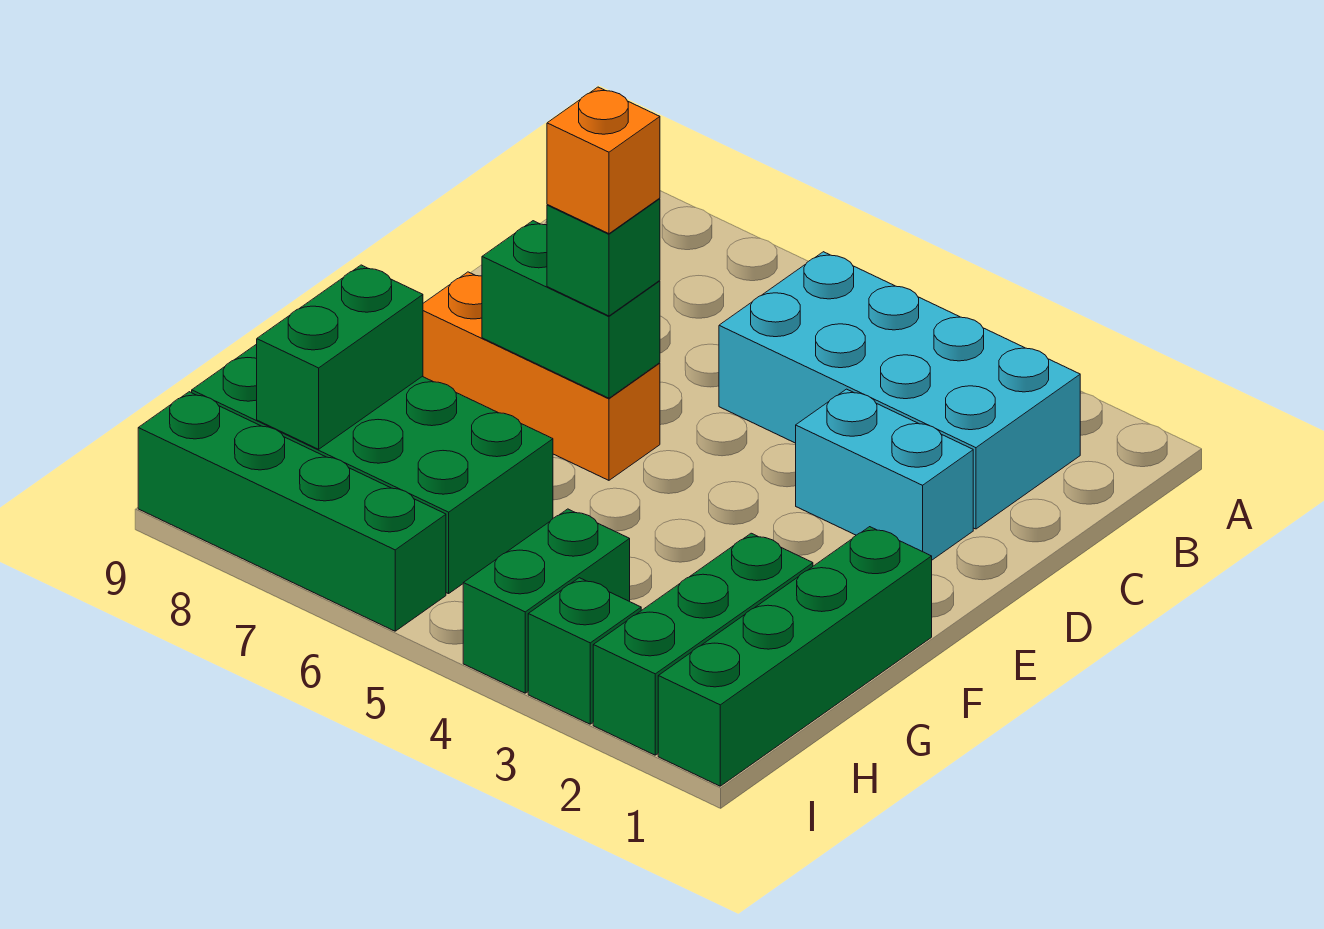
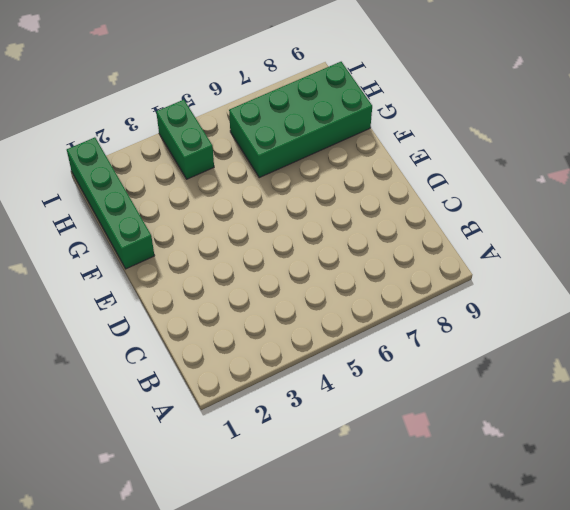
none -> cyan brick B2:C5 level 1
none -> cyan brick D2:D3 level 1
none -> orange brick E6:E8 level 1

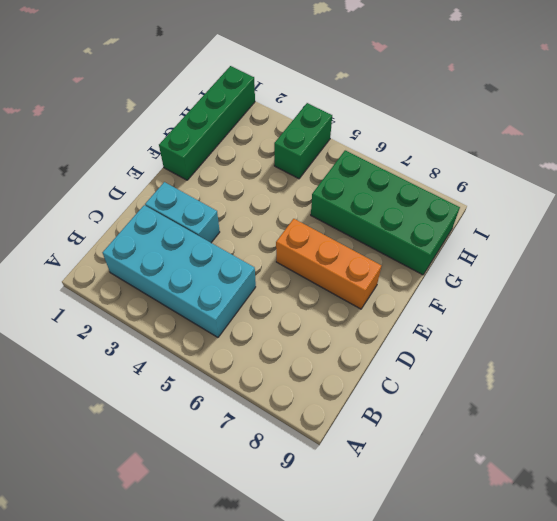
none -> green brick G2:I2 level 1
none -> green brick I3 level 1
none -> green brick I6:I9 level 1

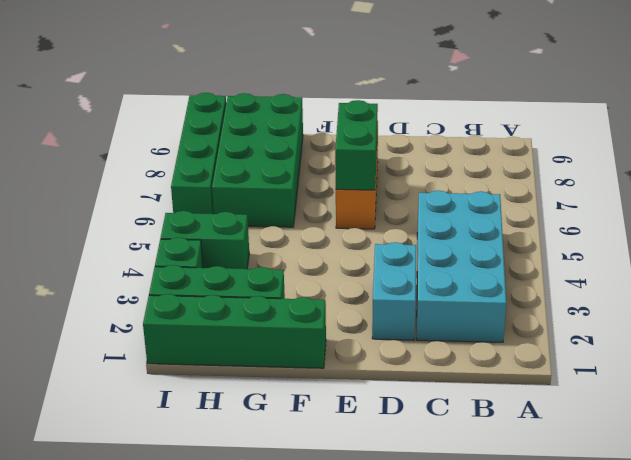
none -> green brick G8:H8 level 2
none -> green brick E6 level 3
none -> orange brick E6 level 4

